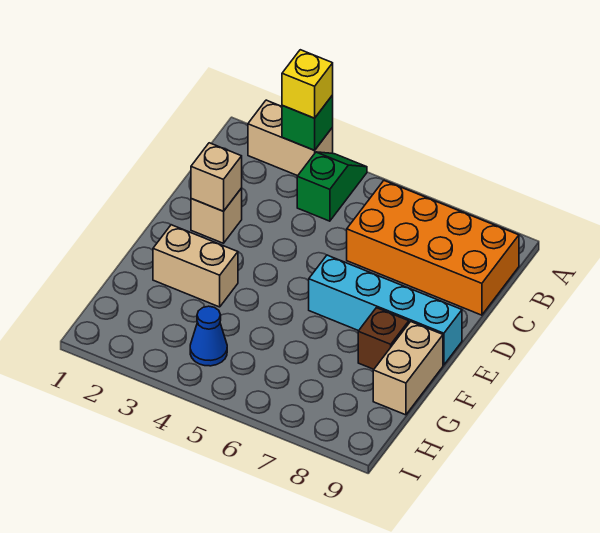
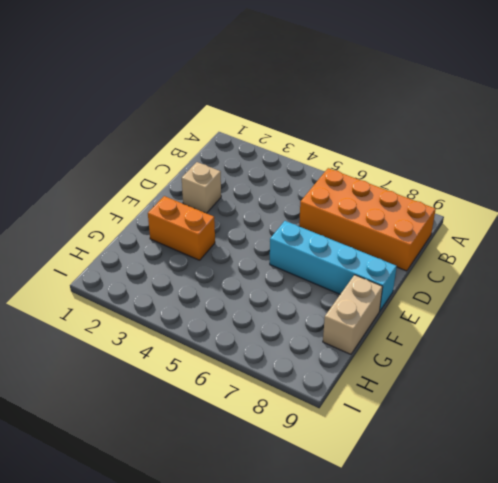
orange brick F2:F3 level 1 -> tan brick F2:F3 level 1
none -> tan brick A2:A3 level 1
none -> green slope A4:B4 level 1 top B
none -> brown brick F8 level 1

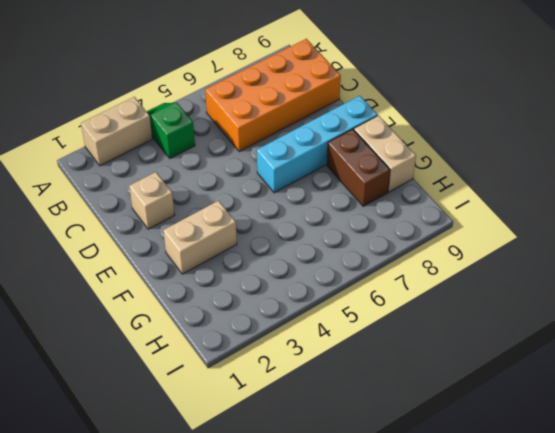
brown brick F8:G8 level 1 -> brown brick F8 level 1
none -> blue cone H4 level 1
none -> green brick A3 level 2
none -> tan brick D2 level 2

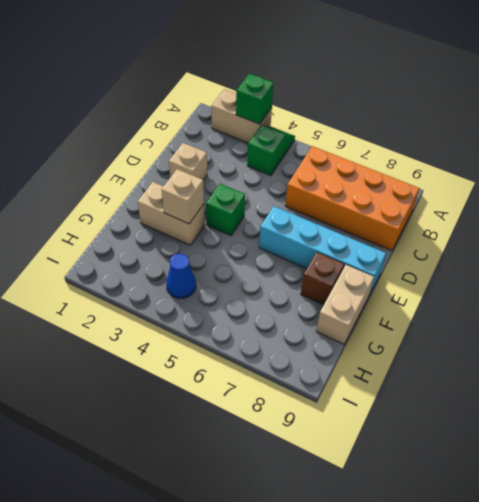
green brick E4 level 1 -> none
tan brick F3 level 2 -> tan brick D2 level 2
none -> yellow brick A3 level 3

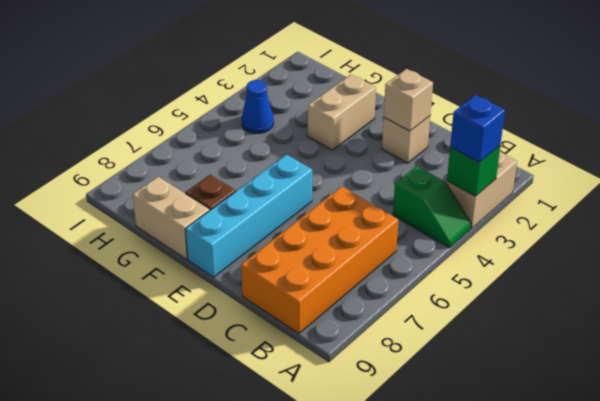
blue brick A3 level 3 -> yellow brick A3 level 3

